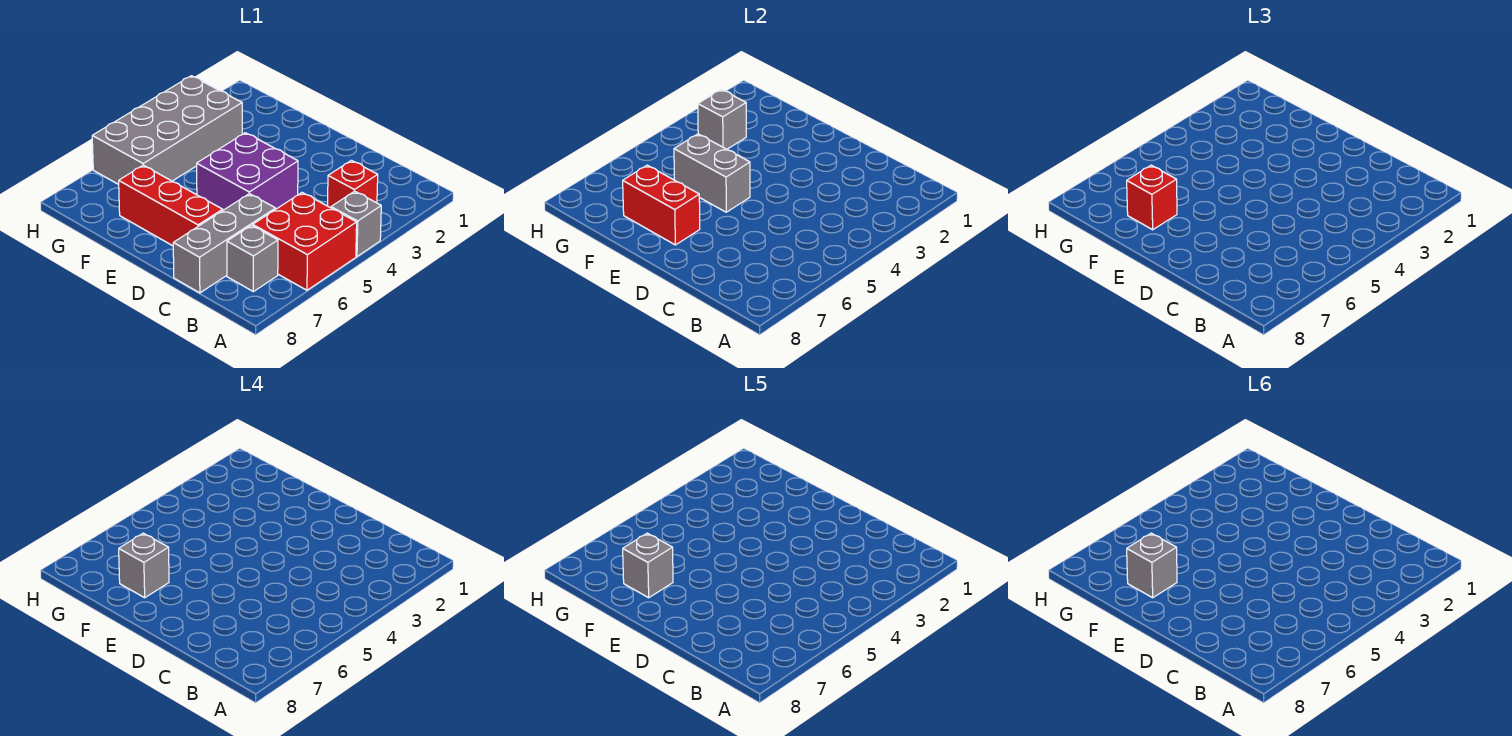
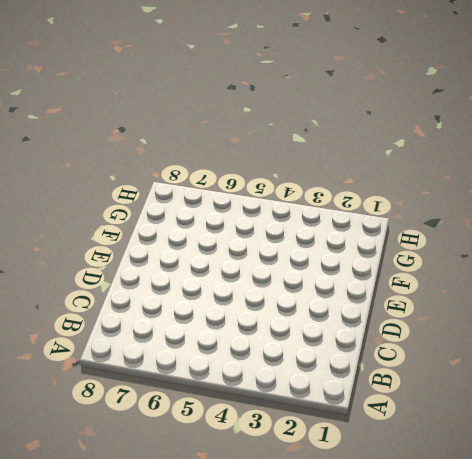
none -> grey brick A4 level 1
none -> red brick A5:B6 level 1
none -> red brick B3 level 1

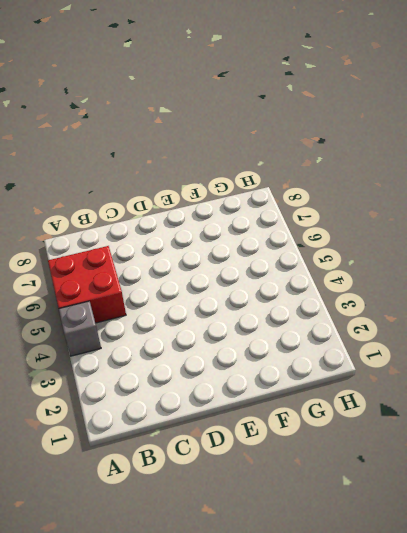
none -> red brick B3 level 1
none -> grey brick B7 level 1
none -> grey brick C6:C8 level 1

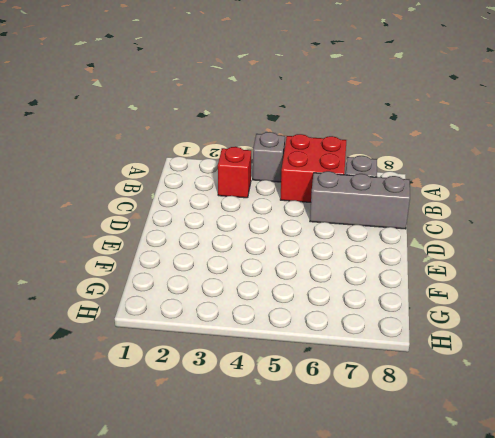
none -> purple brick D4:E5 level 1
none -> red brick D7:F7 level 1
none -> grey brick G3:H6 level 1

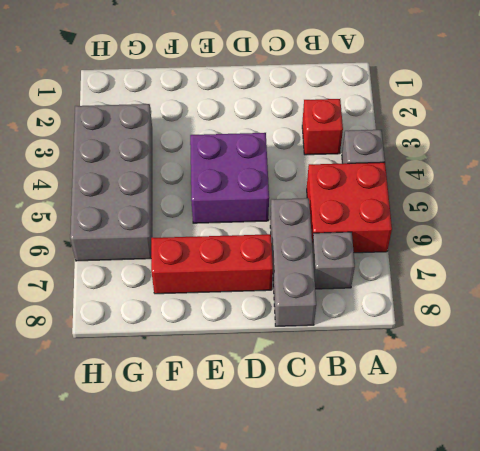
none -> grey brick E5:F5 level 2
none -> red brick E7:F7 level 2
none -> grey brick G3 level 2

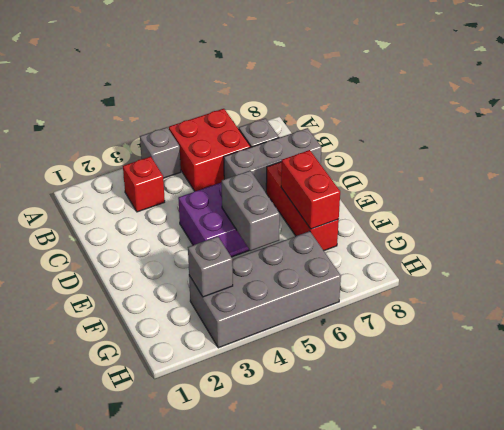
none -> red brick F7 level 3
none -> grey brick F7 level 4
none -> grey brick F7 level 5

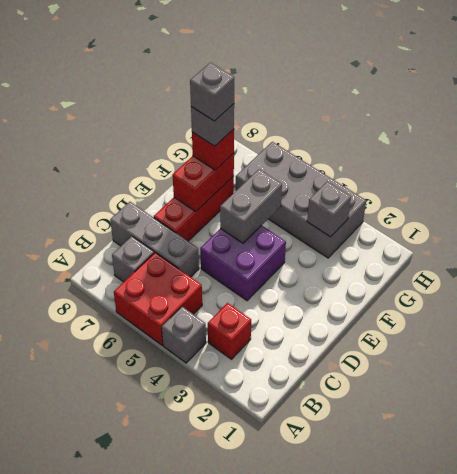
none -> grey brick F7 level 6

